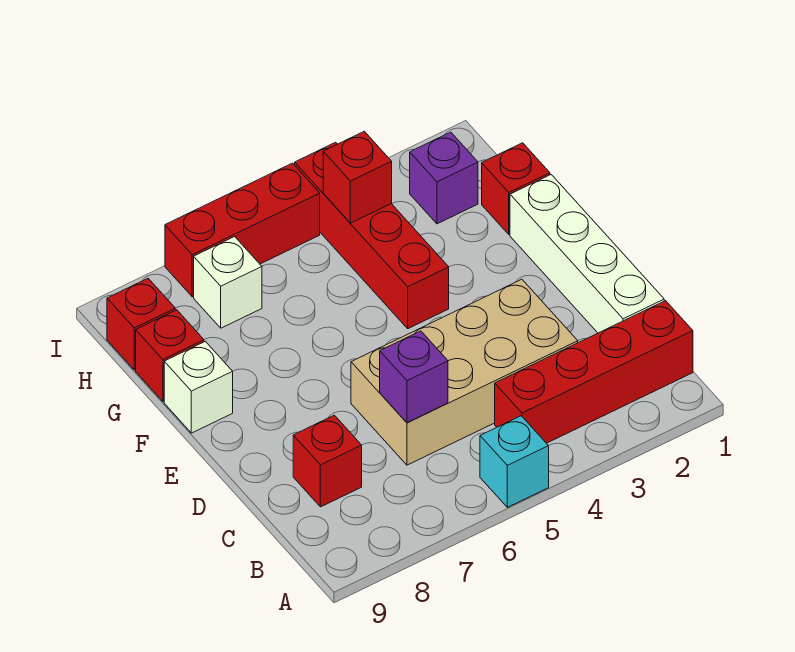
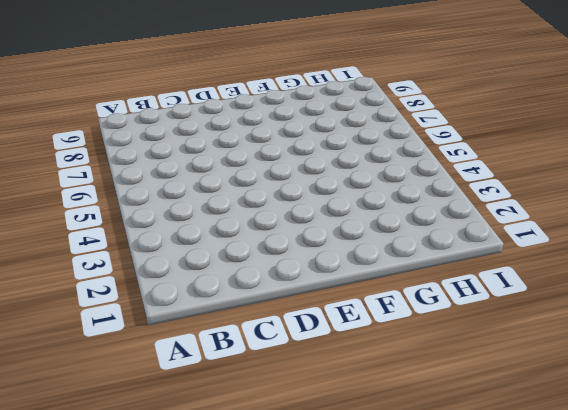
none -> cyan brick A5 level 1
none -> red brick B1:B4 level 1
none -> white brick C1:F1 level 1

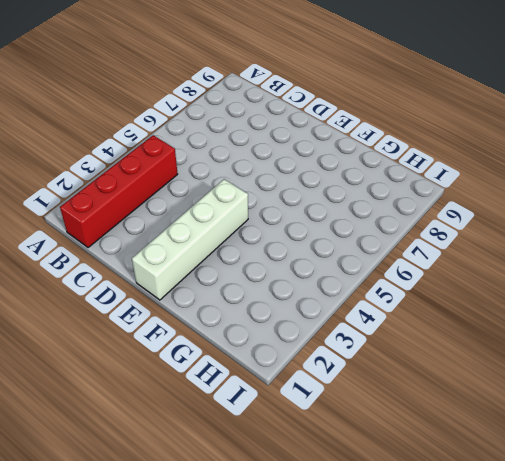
white brick E1:E4 level 1 -> white brick C1:F1 level 1
none -> cyan brick A5 level 1
none -> tan brick C3:D6 level 1
none -> red brick C8 level 1

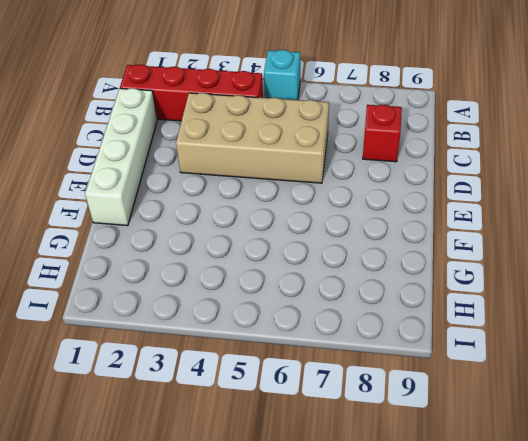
none -> red brick F4:I4 level 1
none -> white brick F9 level 1
none -> red brick G1 level 1

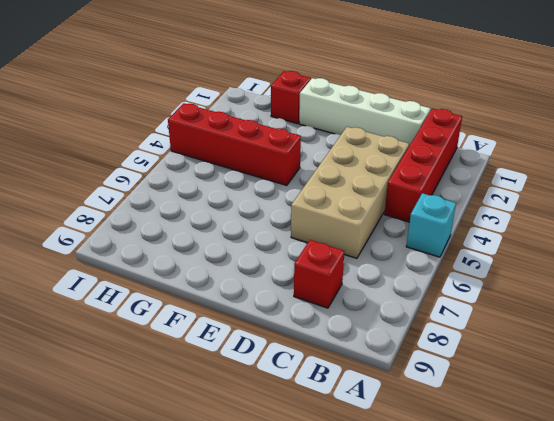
none -> white brick F9 level 1
none -> red brick G9 level 1
none -> purple brick H2 level 1

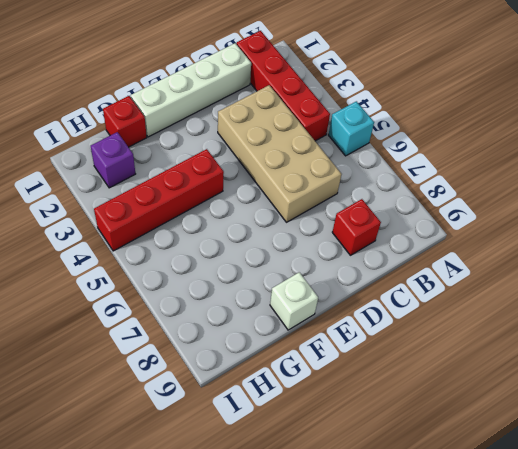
none -> red brick G9 level 1
none -> white brick H7 level 1
none -> red brick H9 level 1

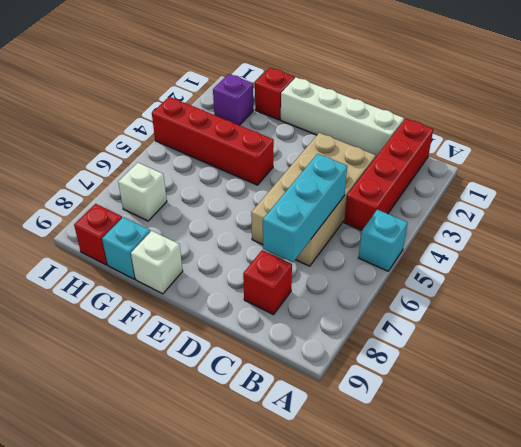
cyan brick C5:C7 level 2 -> purple brick C6 level 2
cyan brick G9 level 1 -> red brick G9 level 1
none -> red brick I5:I7 level 1
none -> red brick H4 level 2

